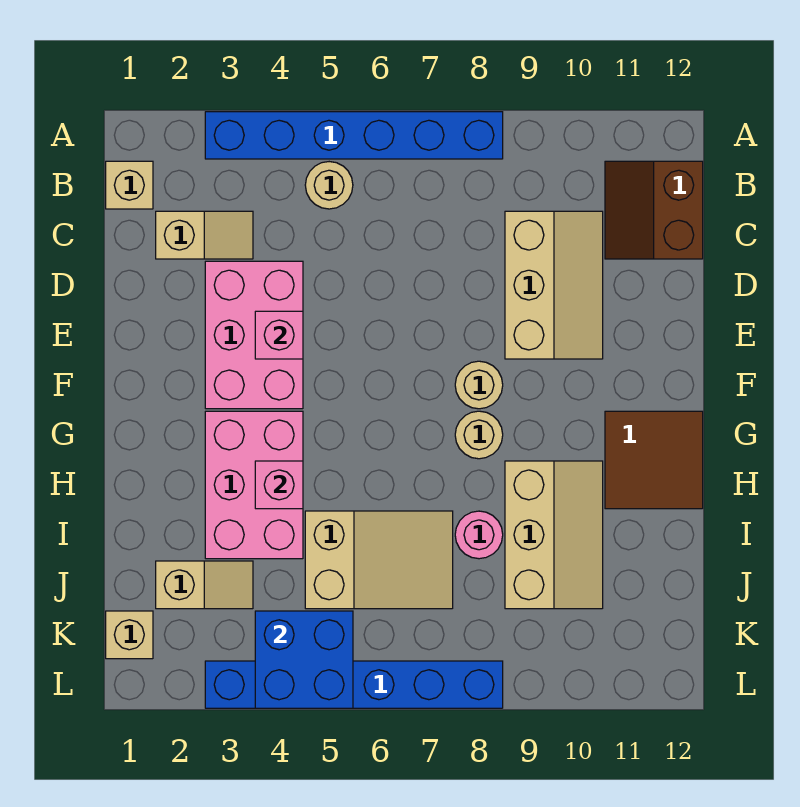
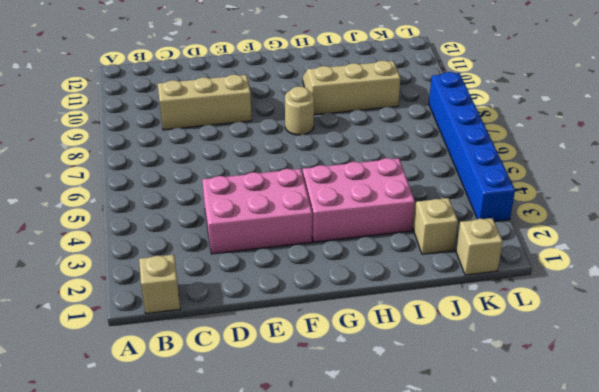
none -> blue brick A3:A8 level 1
none -> tan round brick B5 level 1
none -> brown slope B11:C12 level 1 top 12

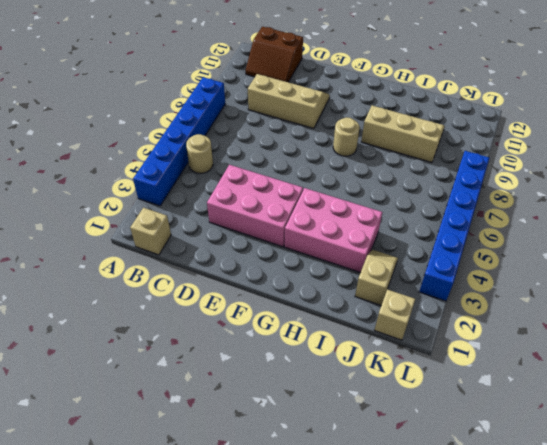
none -> tan slope C2:C3 level 1 top 2
none -> tan round brick F8 level 1
none -> brown tile G11:H12 level 1

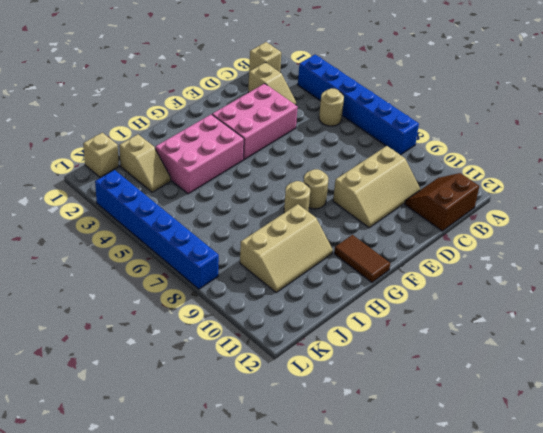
brown tile G11:G12 level 1 -> brown tile G11:H12 level 1
none -> tan slope I5:J7 level 1 top 5
none -> pink round brick I8 level 1
none -> pink brick E4 level 2

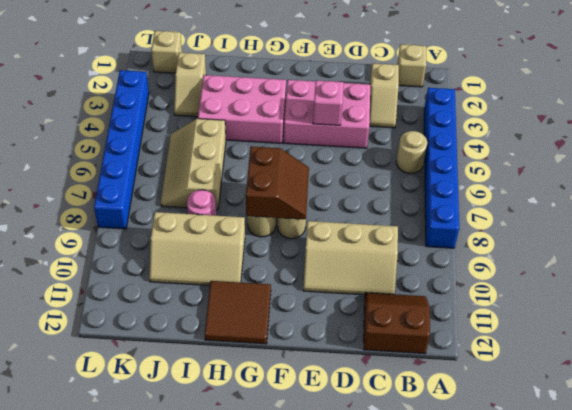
brown slope F7:G8 level 2 top G -> none
tan slope I5:J7 level 1 top I -> tan slope I5:J7 level 1 top 5
none -> pink brick H4 level 2
none -> blue brick K4:L5 level 2

